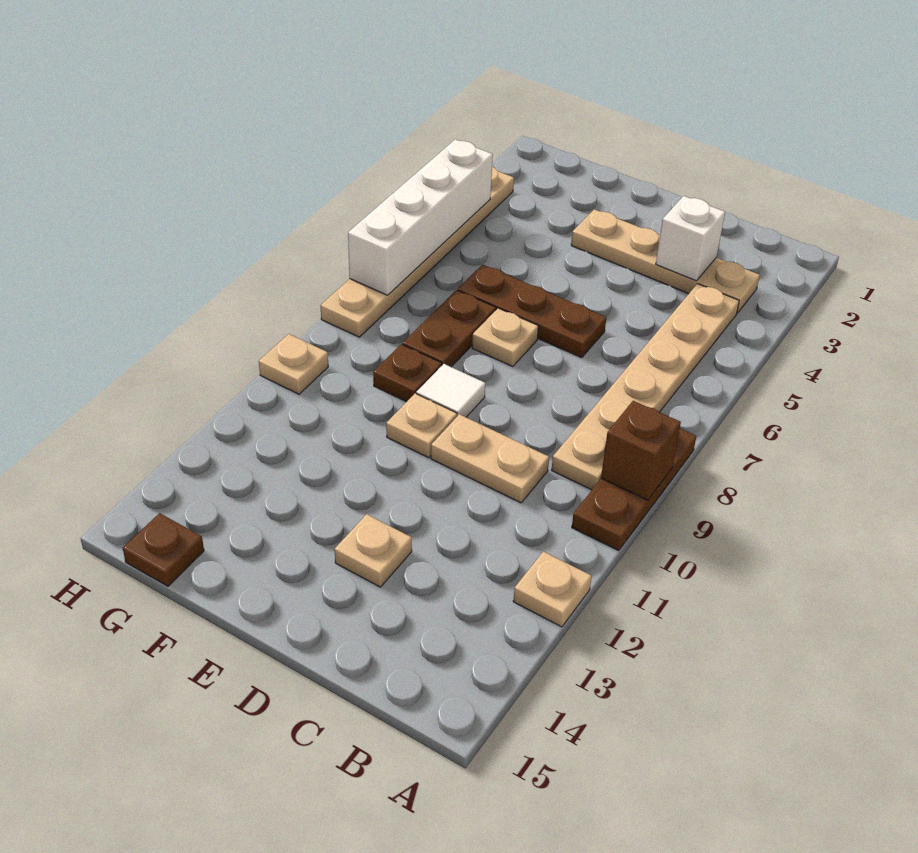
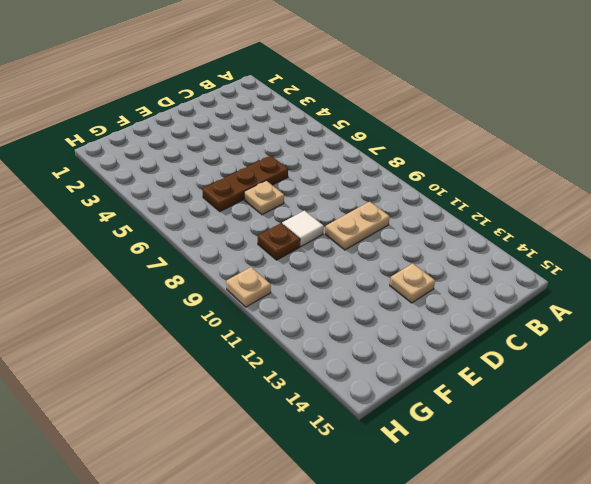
none -> brown plate A8:A10 level 1
none -> tan plate A12 level 1
none -> tan plate B3:E3 level 1

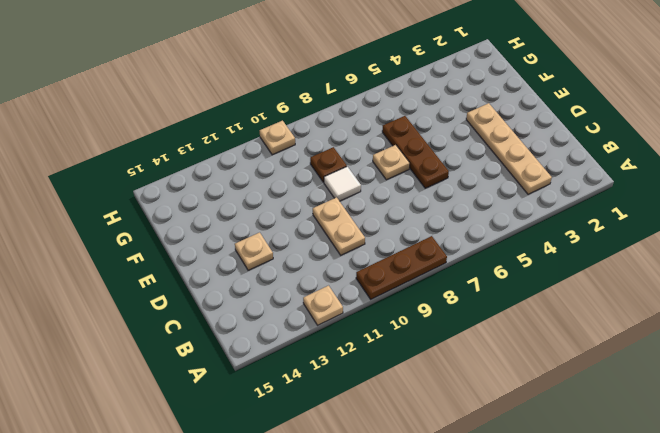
none -> tan plate B4:B9 level 1
none -> tan plate E10 level 1
none -> brown plate F7:F8 level 1

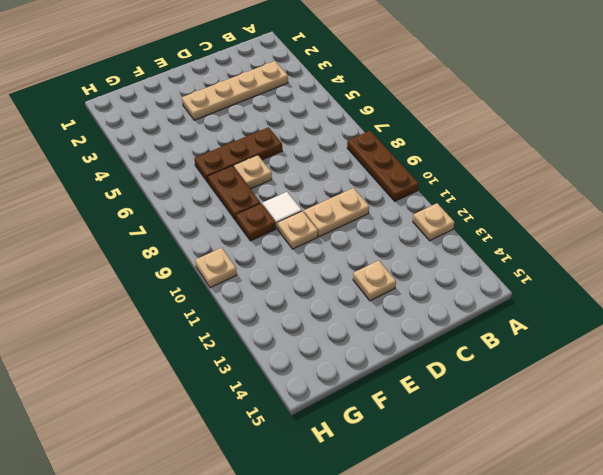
none -> tan plate B4:B9 level 1
none -> brown plate G15 level 1
none -> tan plate H3:H8 level 1

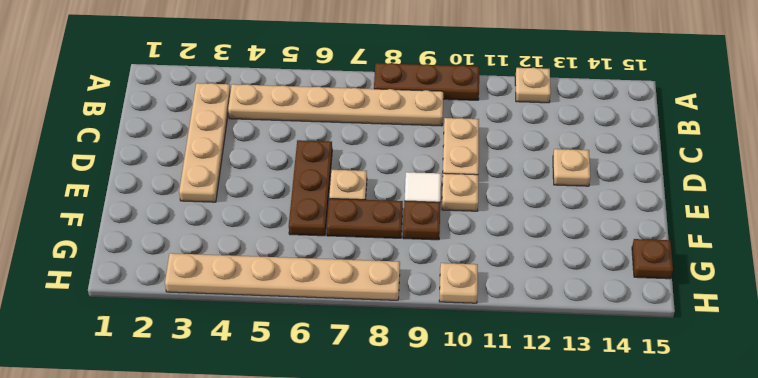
none -> brown brick A9 level 2
none -> white brick C3 level 2
none -> white brick H4:H7 level 2

